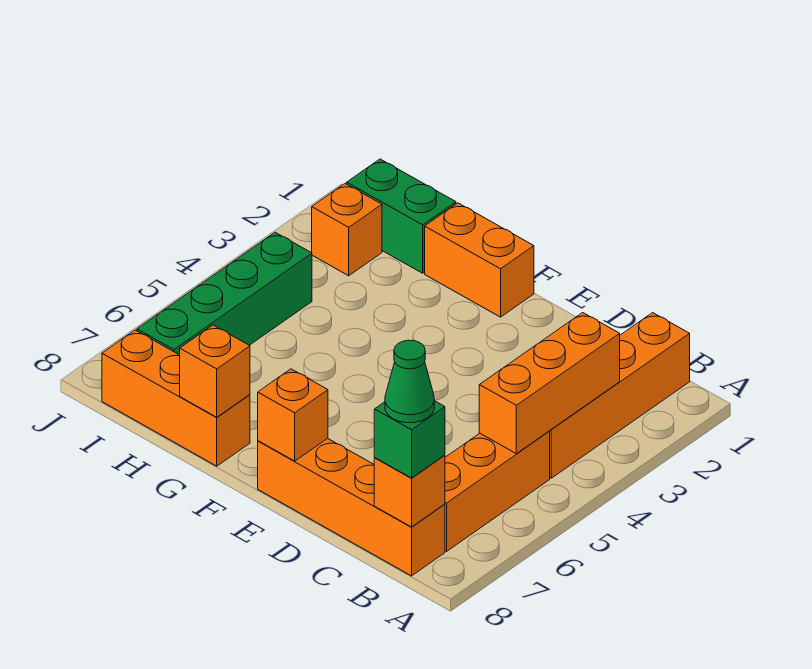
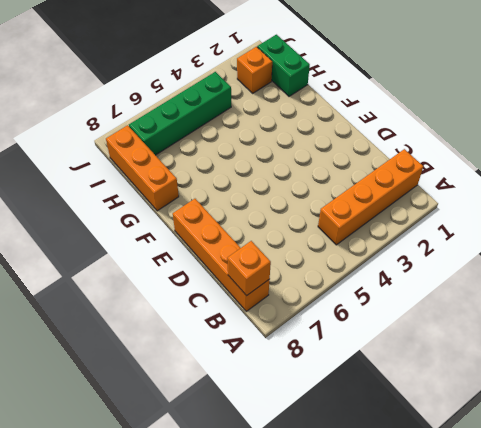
none -> orange brick B5:B7 level 1
none -> orange brick F1:G1 level 1
none -> orange brick B3:B5 level 2

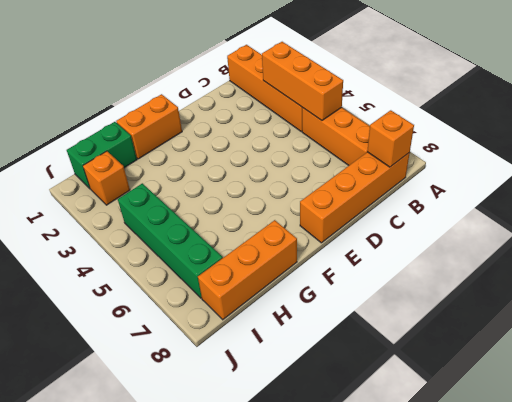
none -> orange brick E8 level 2
none -> orange brick G8 level 2
none -> green brick B8 level 3

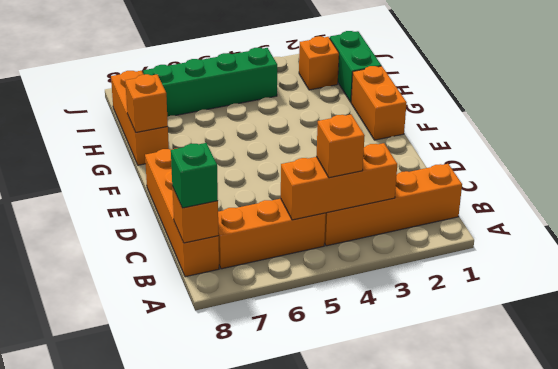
orange brick B4 level 3 -> orange brick E8 level 2
none -> green cone B8 level 4

